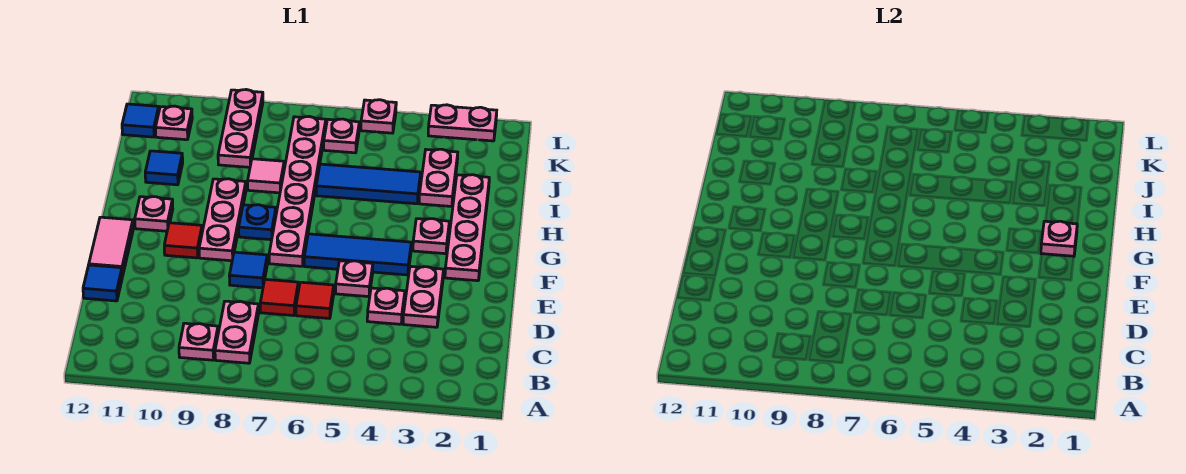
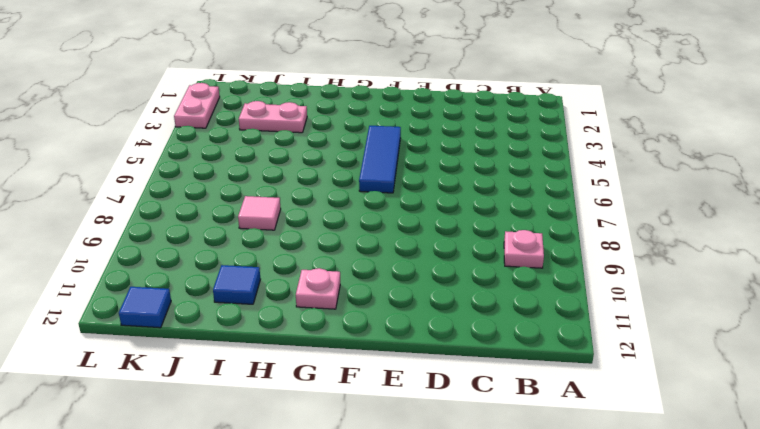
none -> pink plate B8:C8 level 1
none -> pink plate D3:E3 level 1
none -> pink plate D4 level 1

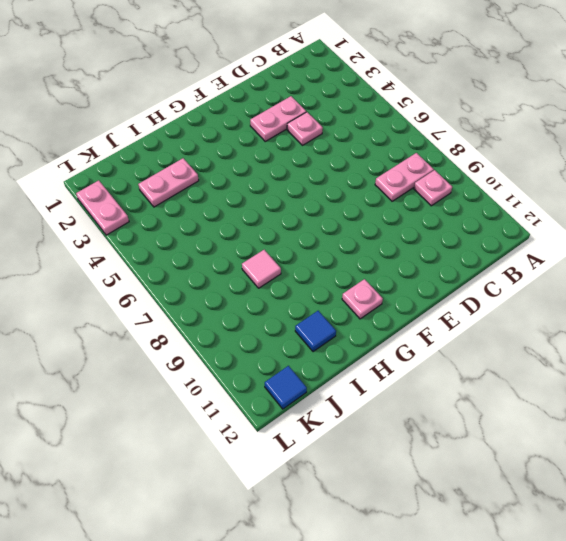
none -> red tile D6 level 1
none -> red tile D7 level 1
none -> blue tile D12 level 1

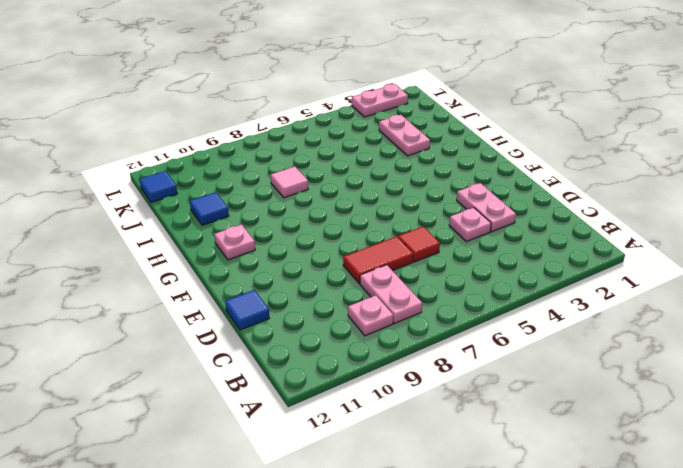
red tile D7:D8 level 1 -> red tile D7 level 1
none -> pink plate E5 level 1
none -> blue tile E8 level 1
none -> pink tile E12:F12 level 1

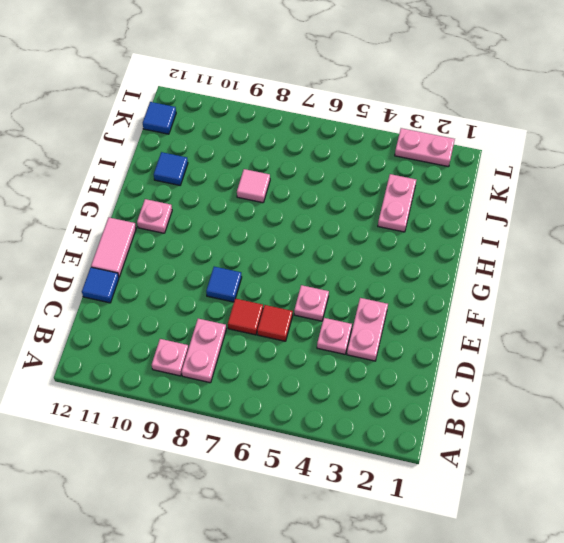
none -> pink plate F2:I2 level 1
none -> blue tile F4:F6 level 1
none -> pink plate F7:K7 level 1

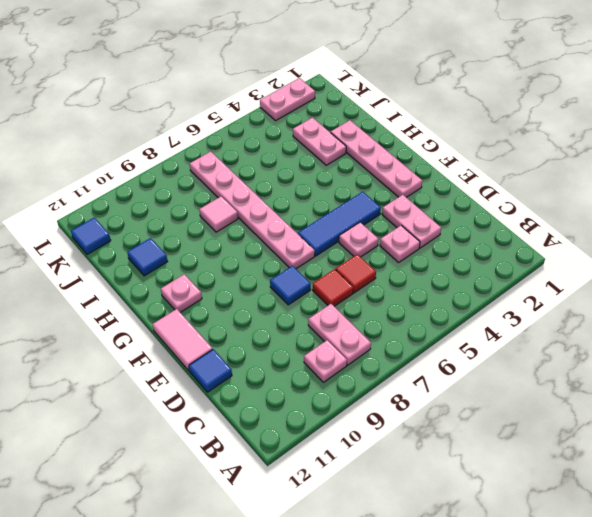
none -> pink plate F9:H9 level 1
none -> red tile F10 level 1
none -> pink plate G3 level 1

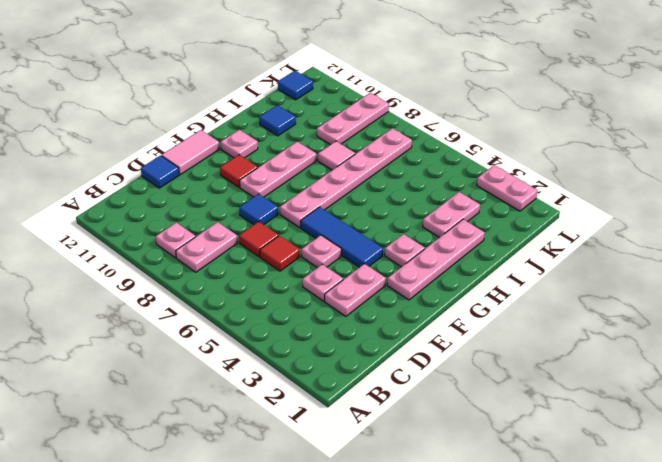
none -> blue plate G8 level 1
none -> blue tile I4:I6 level 1
none -> pink plate K6 level 1

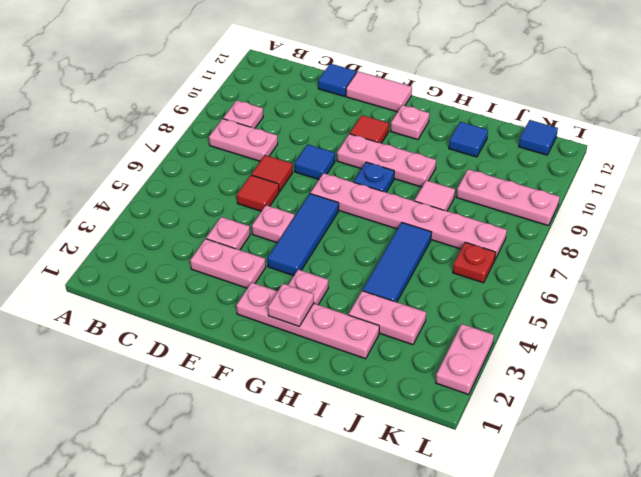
red plate K6 level 1 -> pink plate K6 level 1
none -> pink plate K11 level 1
none -> pink plate L5 level 1

